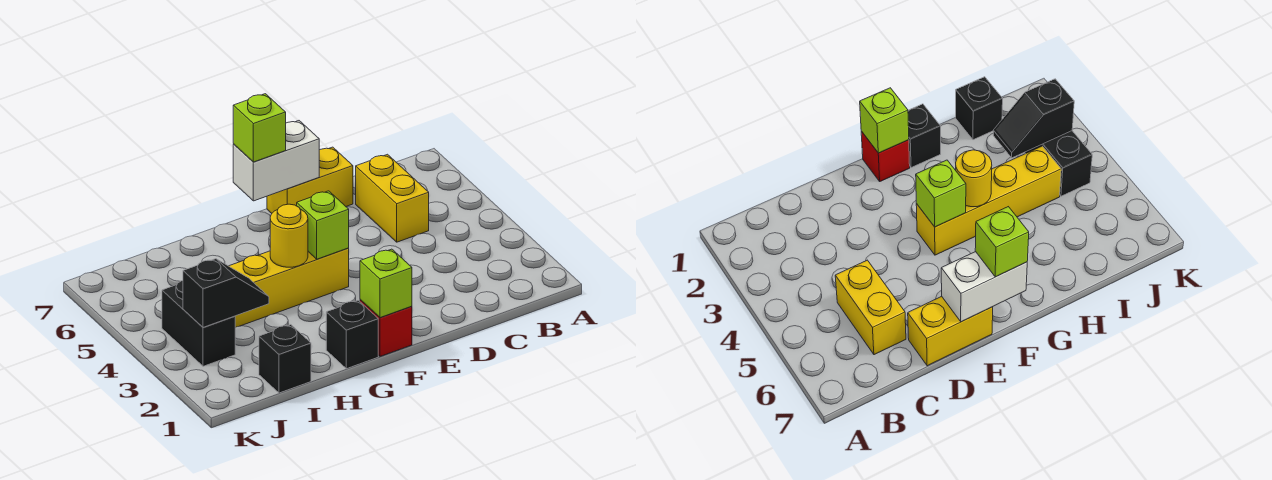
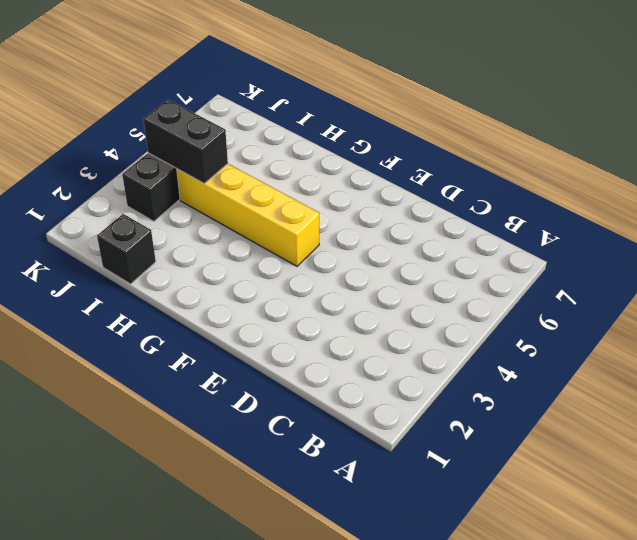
black brick I4:J4 level 2 -> none
none -> yellow brick C5:C6 level 1
none -> yellow brick D7:E7 level 1
none -> red brick F1 level 1

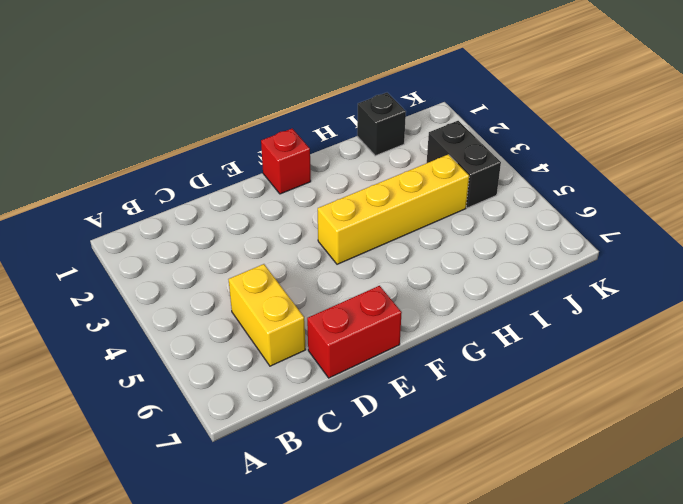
red brick D7:E7 level 1 -> yellow brick D7:E7 level 1
none -> black brick G1 level 1
none -> white brick E7:F7 level 2
none -> lime brick F1 level 2

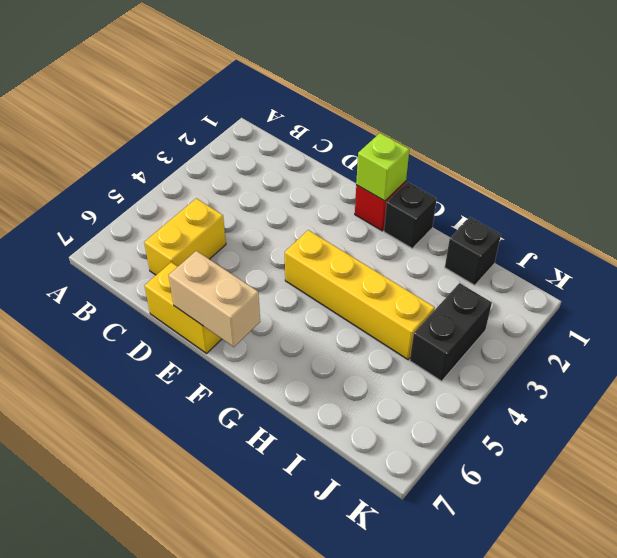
tan brick E7:F7 level 2 -> white brick E7:F7 level 2
none -> lime brick F4 level 2
none -> yellow round brick G4 level 2
none -> black slope I3:J3 level 2 top J

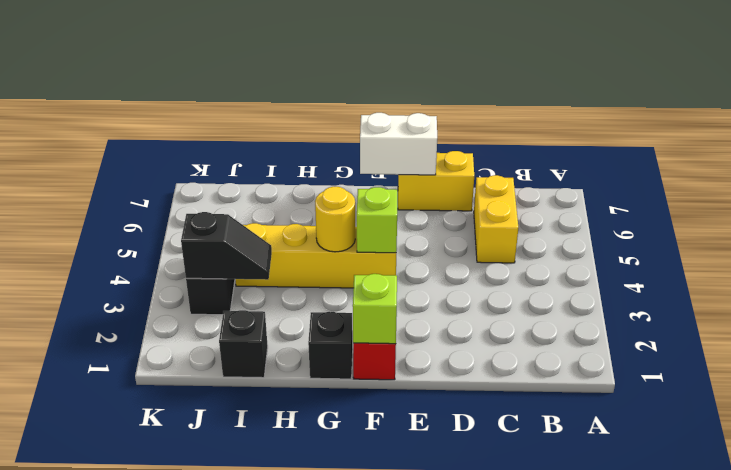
none -> lime brick F7 level 3

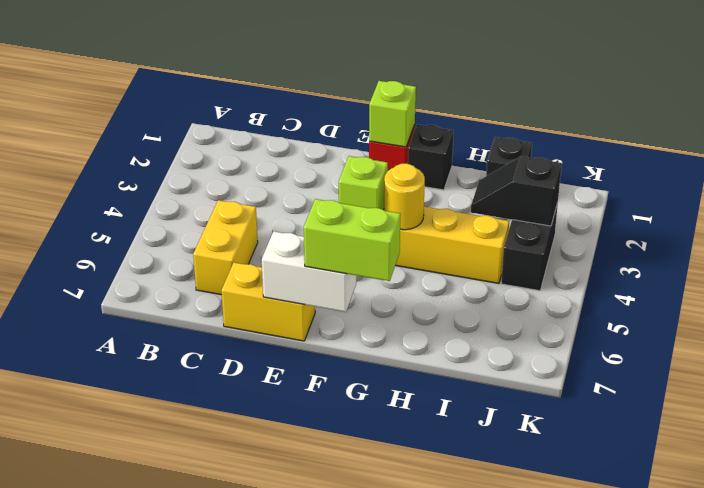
lime brick F7:G7 level 3 -> lime brick F7 level 3

